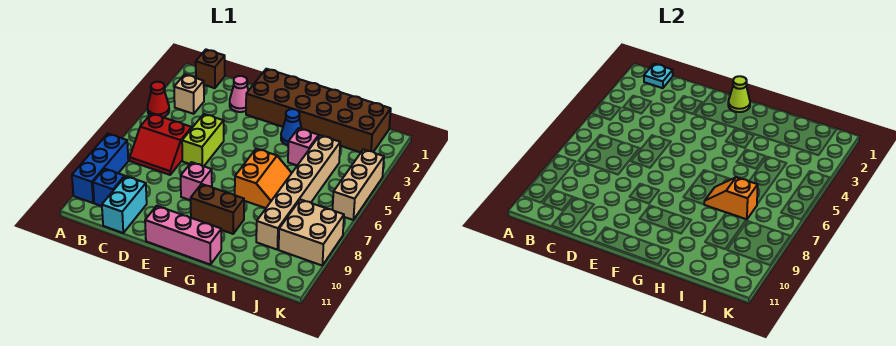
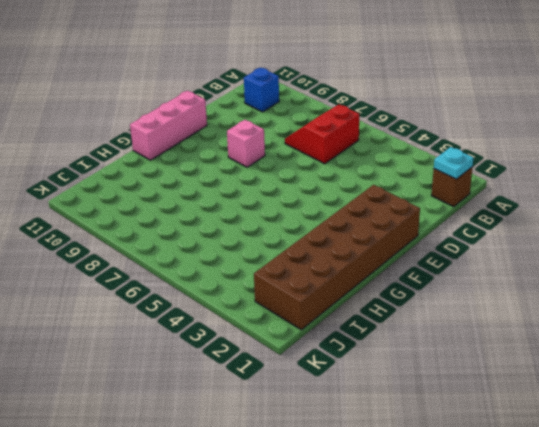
none -> red cone A4 level 1
none -> blue brick A8:A10 level 1
none -> tan brick B3 level 1

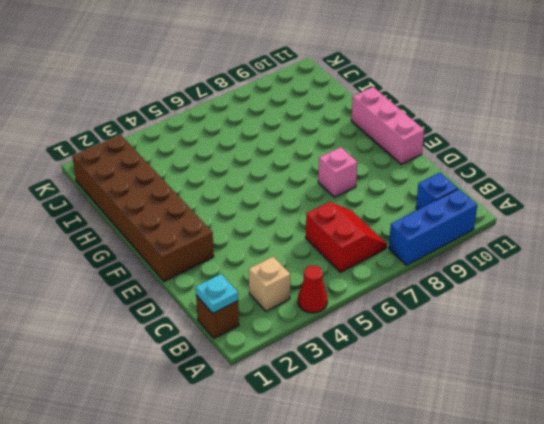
none -> cyan brick C10:C11 level 1
none -> pink cone D2 level 1
none -> lime brick D5:D6 level 1

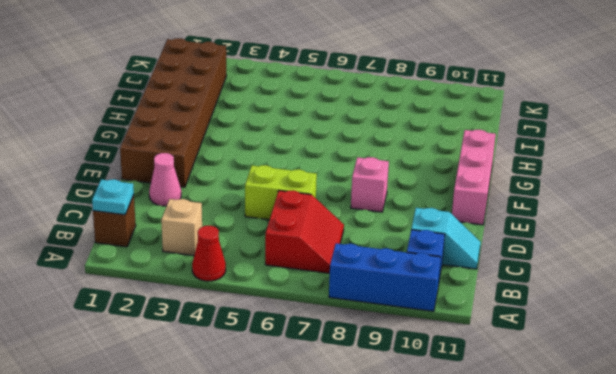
cyan slope C10:C11 level 1 top 10 -> cyan brick C10:C11 level 1
none -> brown brick F9:G9 level 1
none -> blue cone G3 level 1
none -> orange slope G6:H7 level 1 top G

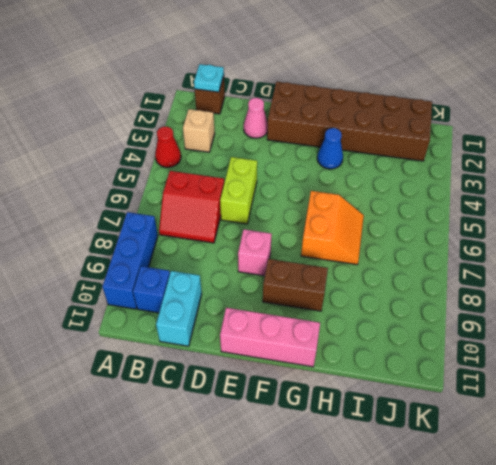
none -> pink brick H4 level 1
none -> tan brick I4:I9 level 1
none -> tan brick J8:K9 level 1

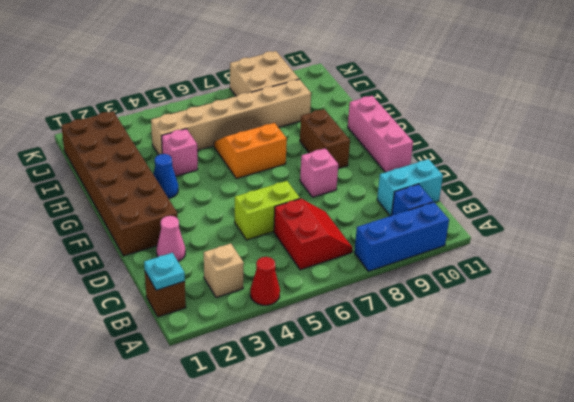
none -> tan brick K4:K6 level 1
none -> lime cone F1 level 2
none -> orange slope H7:I7 level 2 top I

